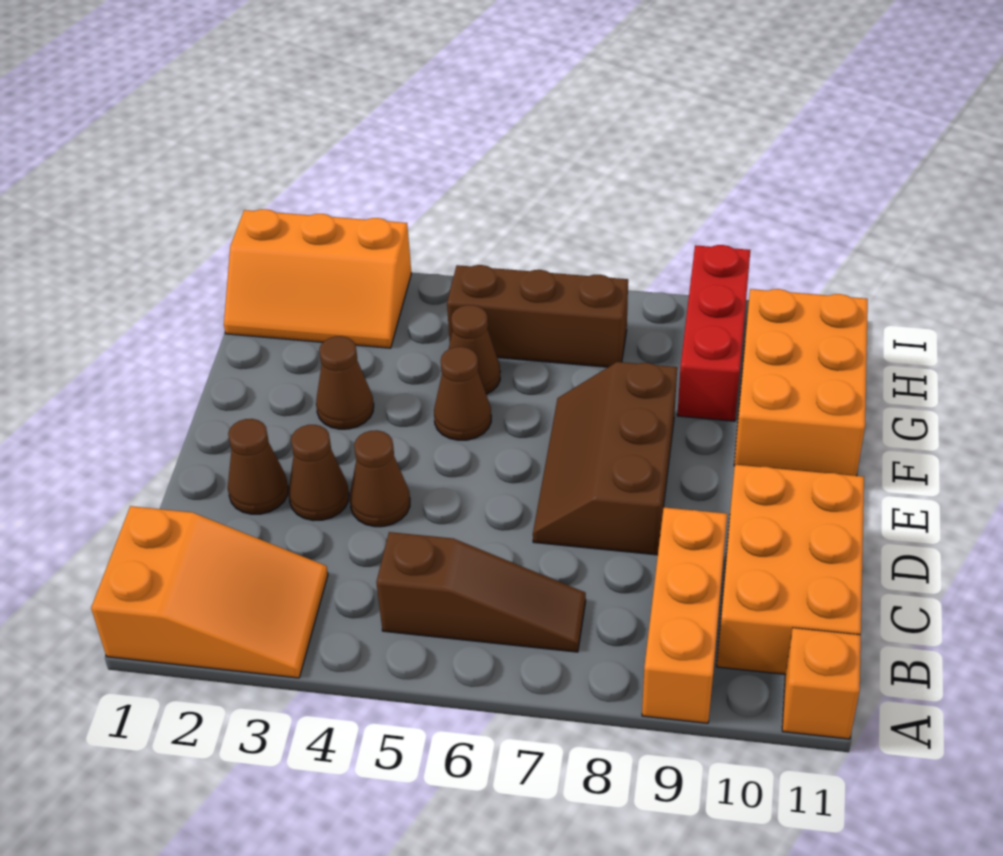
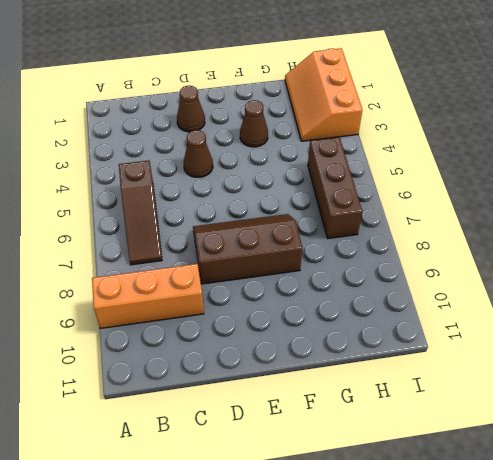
none -> orange slope A1:B3 level 1 top 1
none -> orange brick A11 level 1
none -> orange brick B10:D11 level 1

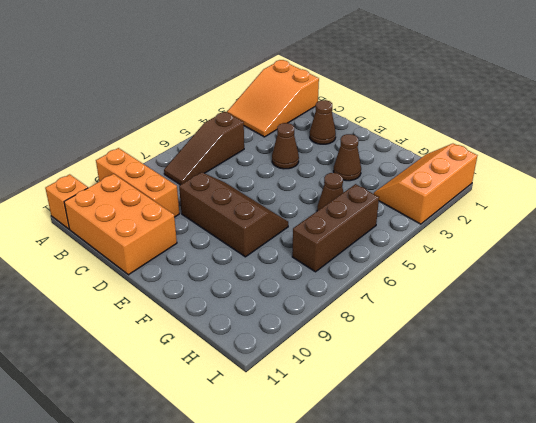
none -> brown cone D3 level 1
none -> brown cone F5 level 1
none -> orange brick F10:H11 level 1

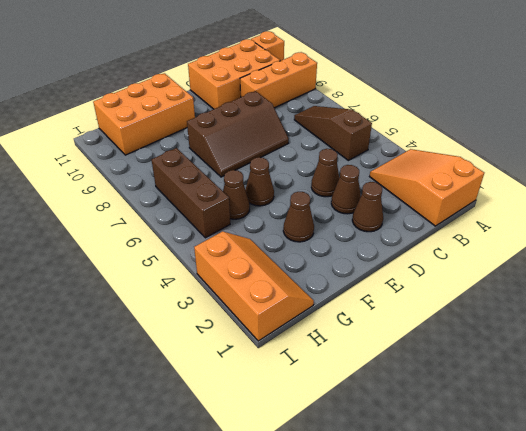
none -> red brick G9:I9 level 1

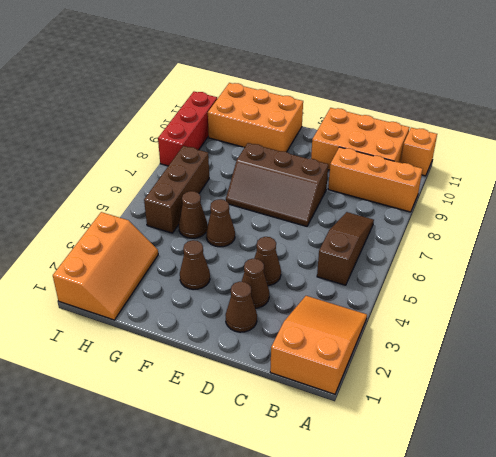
red brick I8:I10 level 1 -> red brick G9:I9 level 1

